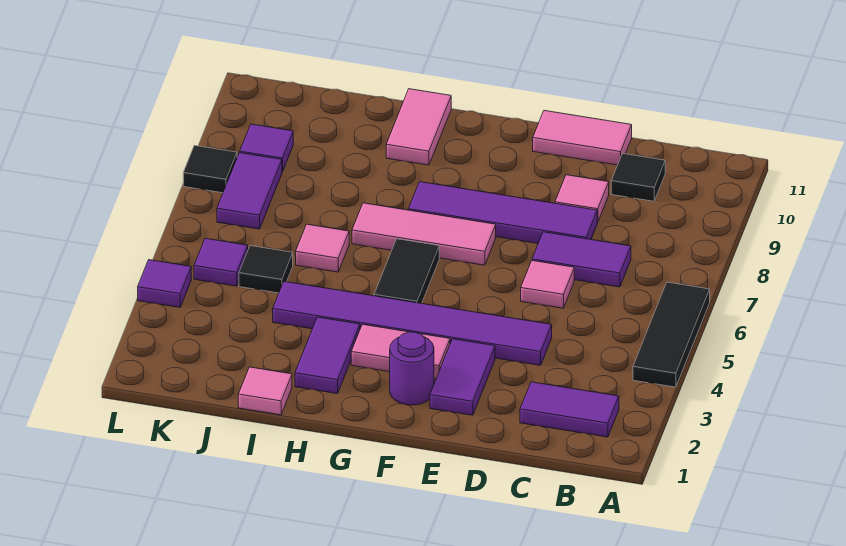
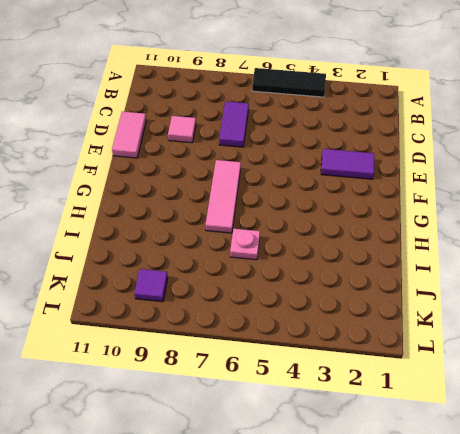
pink plate I6 level 1 -> pink tile I6 level 1
none -> purple tile B2:C2 level 1
none -> black tile C10 level 1
none -> purple tile D4:I4 level 1

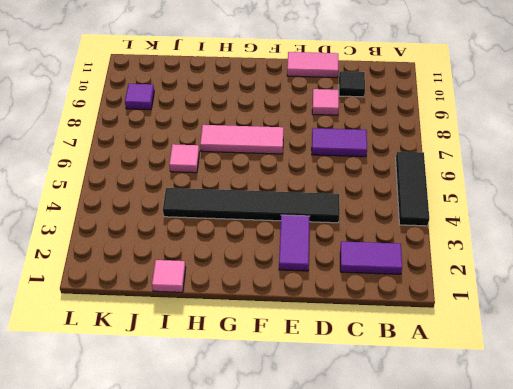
black tile D4:I4 level 1 -> purple tile D4:I4 level 1
none -> pink tile D6 level 1
none -> purple tile D8:G8 level 1
none -> purple round brick F2 level 1

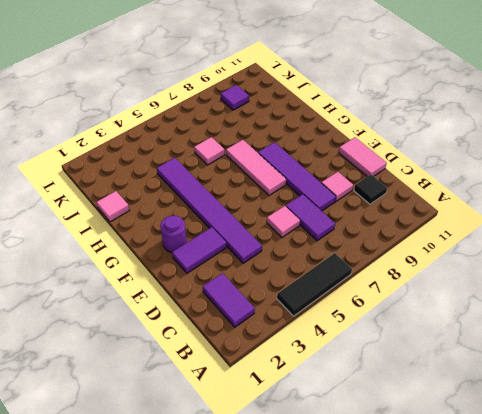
none -> pink tile F3:G3 level 1
none -> black tile G5:G6 level 1
none -> purple tile H2:H3 level 1

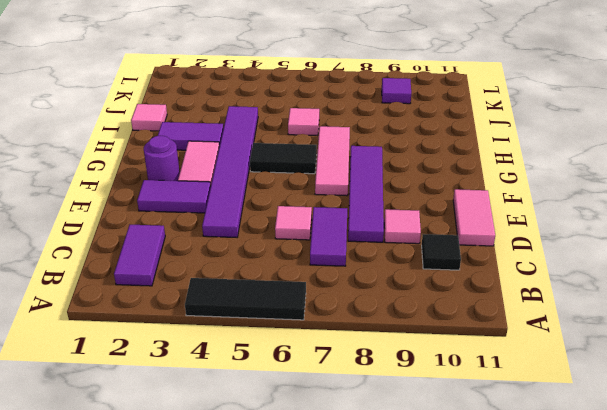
none -> pink tile H10:H11 level 1
none -> black tile J5 level 1
none -> purple tile K5 level 1

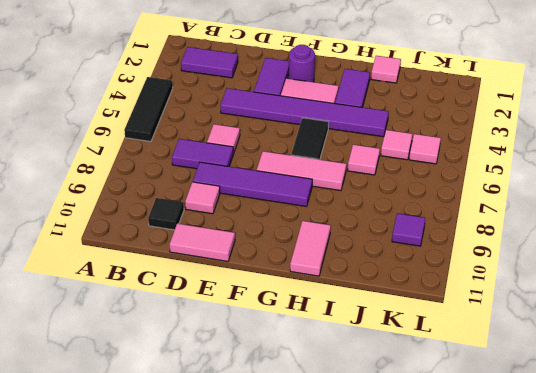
pink tile J5 level 1 -> black tile J5 level 1
pink tile K5 level 1 -> purple tile K5 level 1
none -> purple tile K7:K8 level 1
none -> purple tile L4 level 1
none -> black tile L8 level 1

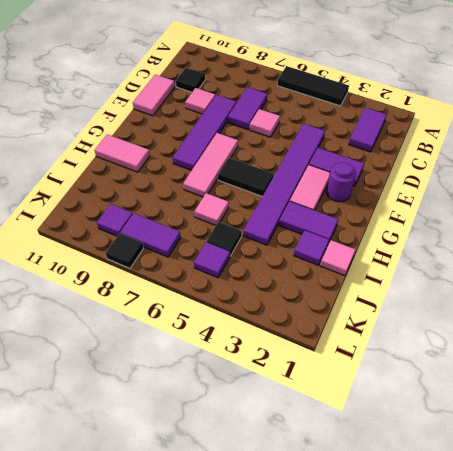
purple tile I2 level 1 -> purple tile L4 level 1

